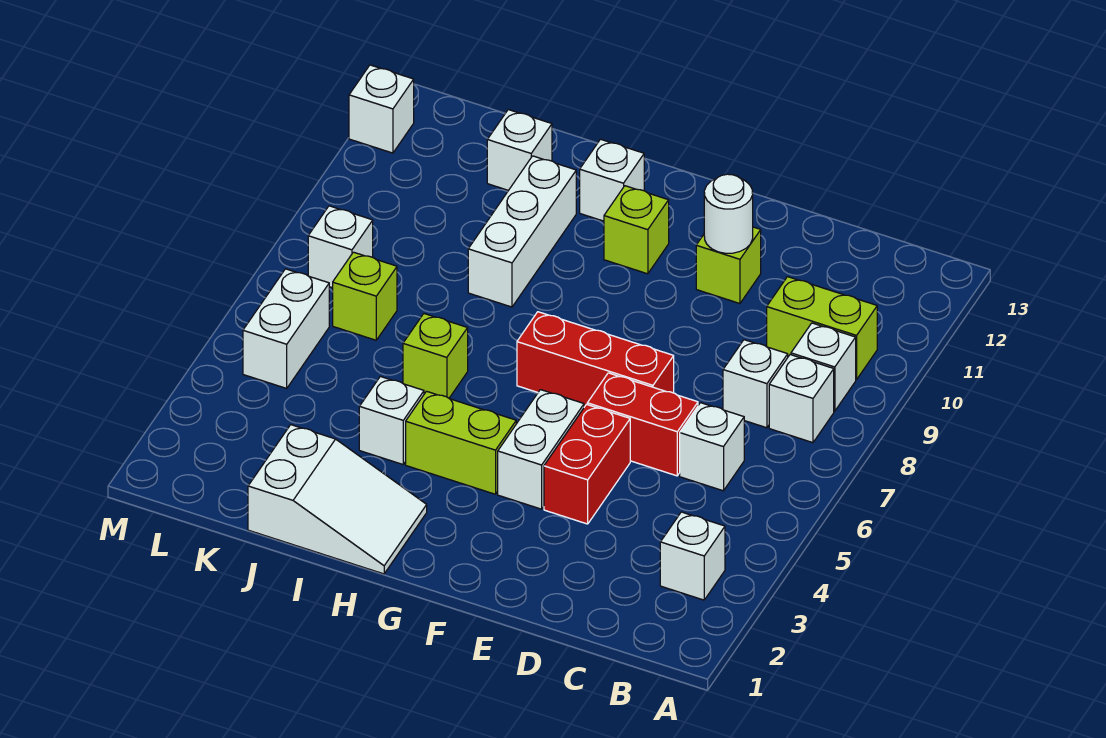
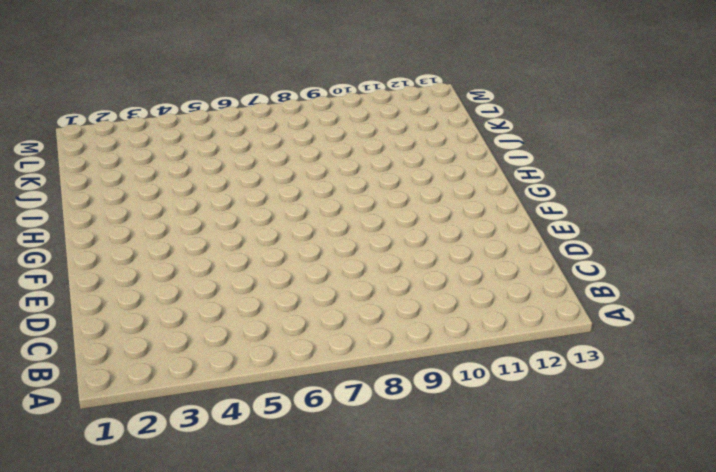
none -> white brick B3 level 1
none -> white brick B8 level 1
none -> white brick B9 level 1

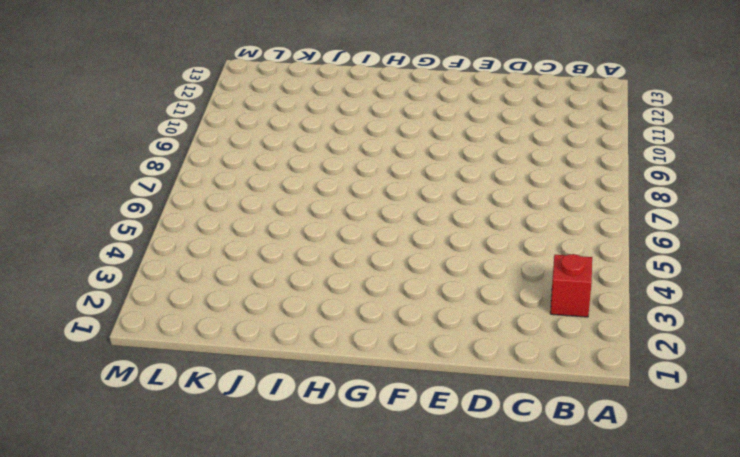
red brick B3 level 1 -> white brick B3 level 1
none -> white brick B8 level 1
none -> white brick B9 level 1
none -> lime brick B10:C10 level 1

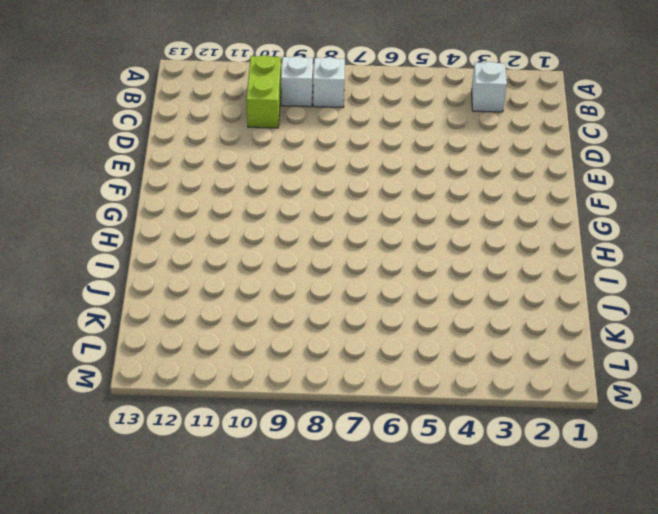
none -> white brick C6 level 1
none -> white brick C8 level 1
none -> red brick D6:E6 level 1

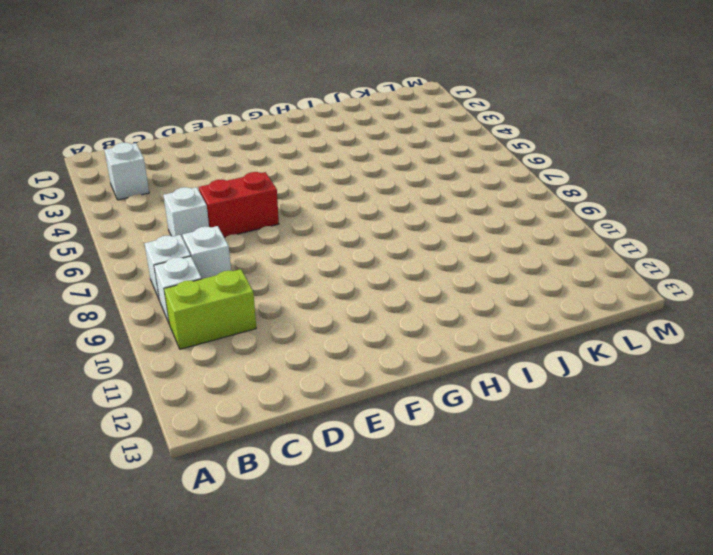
none -> red brick E4:E5 level 1
none -> red brick E7:G7 level 1
none -> lime brick E11 level 1

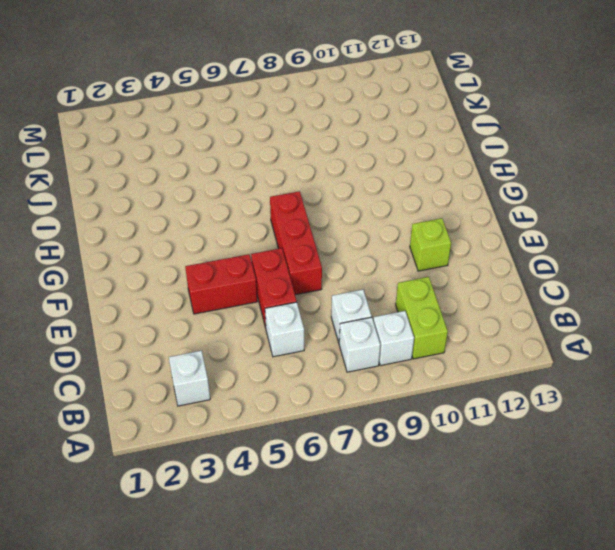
none -> white brick F4:F5 level 1
none -> lime brick G4:H4 level 1
none -> lime brick G11 level 1

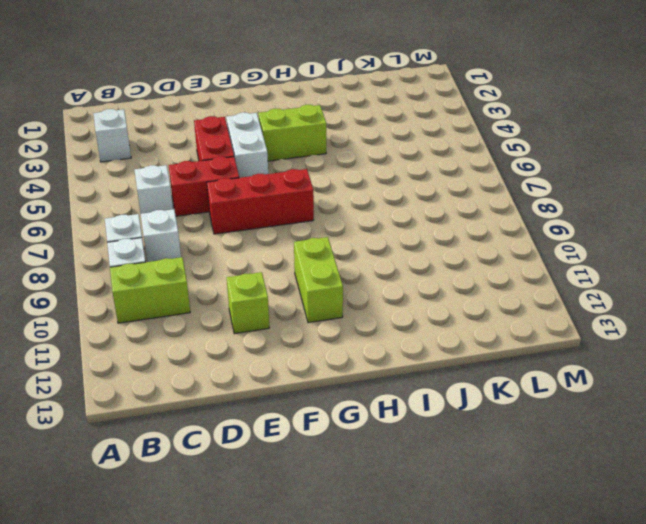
lime brick G10:G11 level 1 -> lime brick G11 level 1
none -> white slope H1:J2 level 1 top J
none -> white brick H12 level 1
none -> white brick I4 level 1

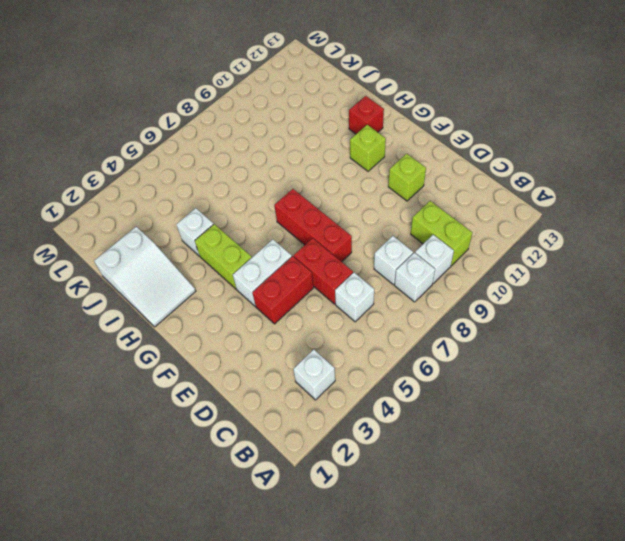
red brick H12 level 1 -> white brick H12 level 1
none -> lime brick I6 level 1
none -> white brick I9:I11 level 1
none -> white brick J12 level 1

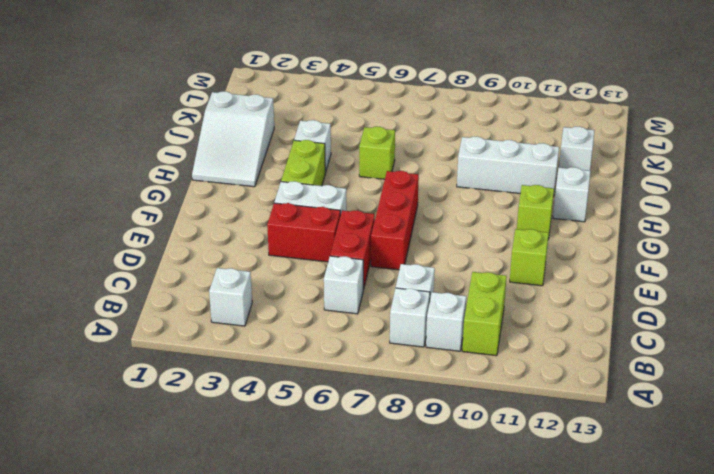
none -> lime brick K7 level 1
none -> white brick L5:L6 level 1
none -> white brick L8 level 1

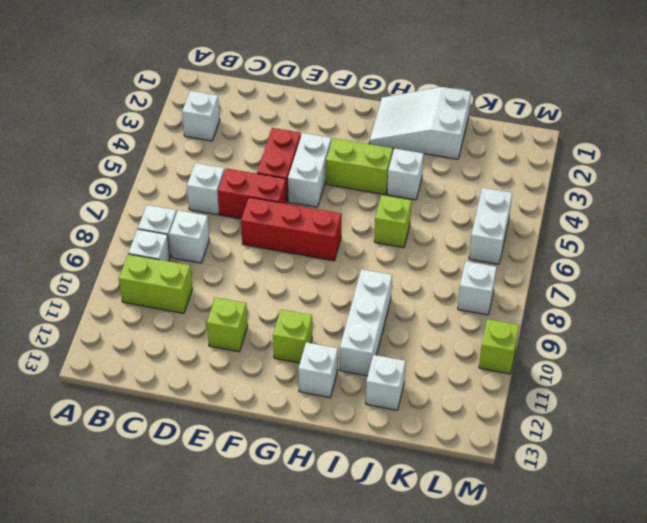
lime brick M10 level 1 -> lime brick K7 level 1
none -> white brick M12 level 1
none -> white round brick E11 level 2

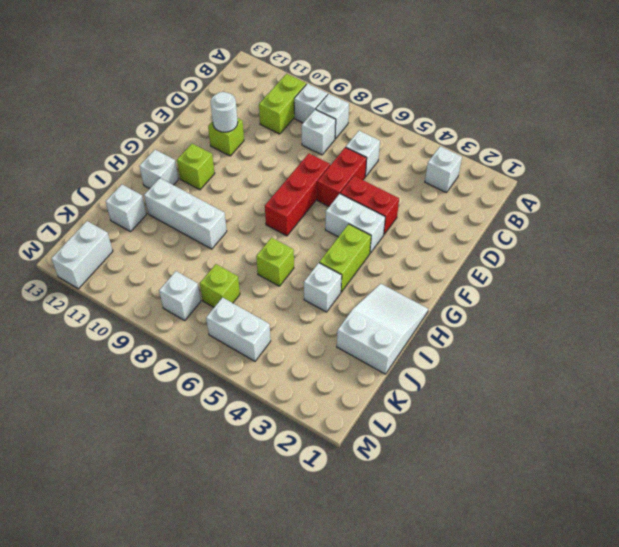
white brick L12:M12 level 1 -> white brick M12 level 1

